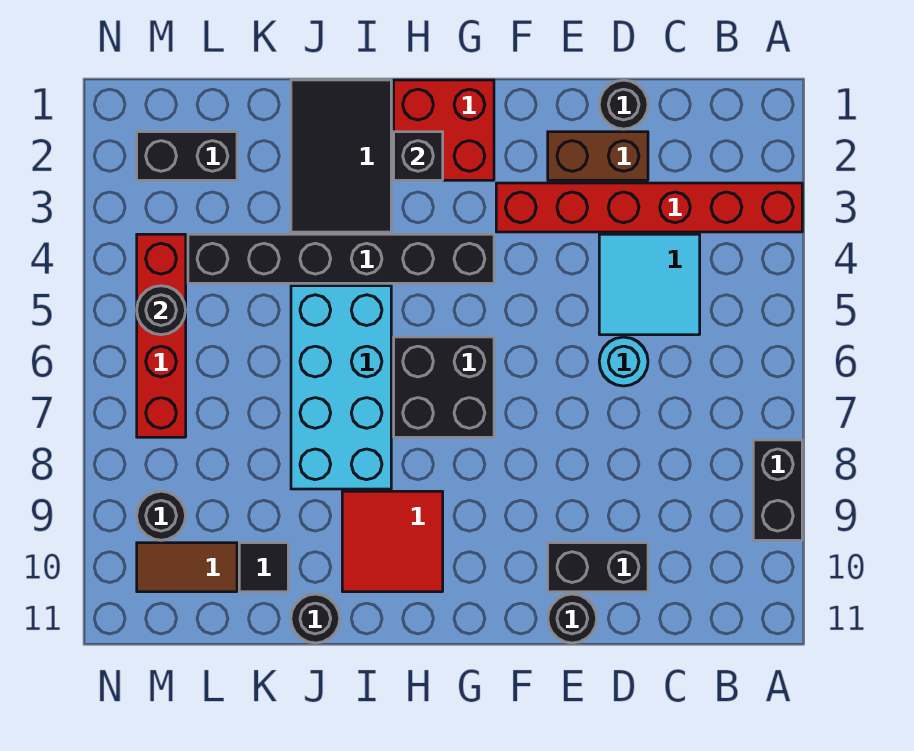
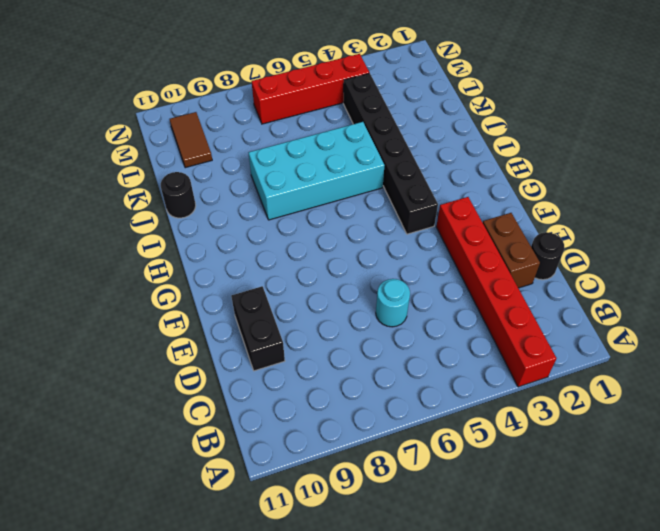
none -> black brick A8:A9 level 1
none -> cyan tile C4:D5 level 1
none -> black round brick E11 level 1

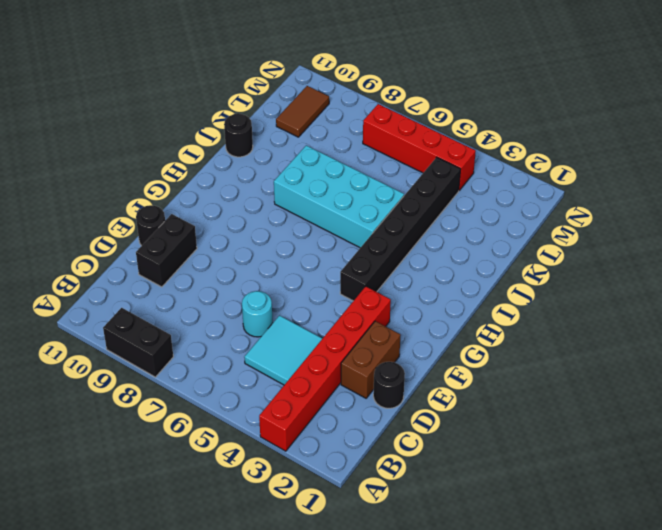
none -> red brick G1:H2 level 1
none -> black brick G6:H7 level 1
none -> red tile H9:I10 level 1

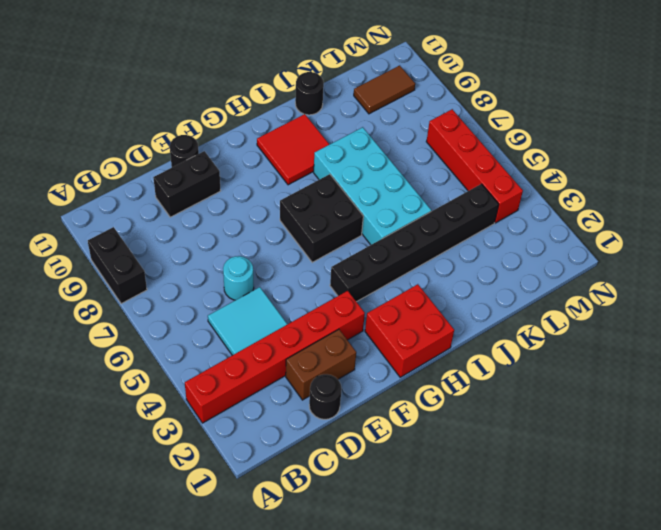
none -> black tile I1:J3 level 1
none -> black tile K10 level 1
none -> black brick L2:M2 level 1

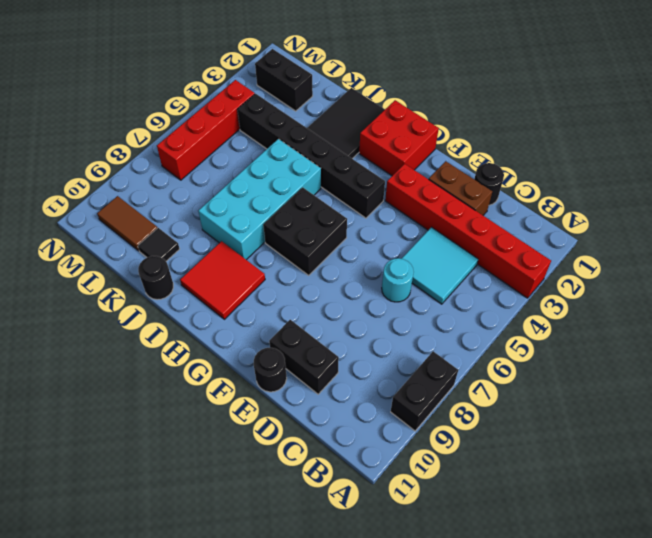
none -> black round brick M9 level 1
none -> black brick H2 level 2
none -> black round brick M5 level 2

